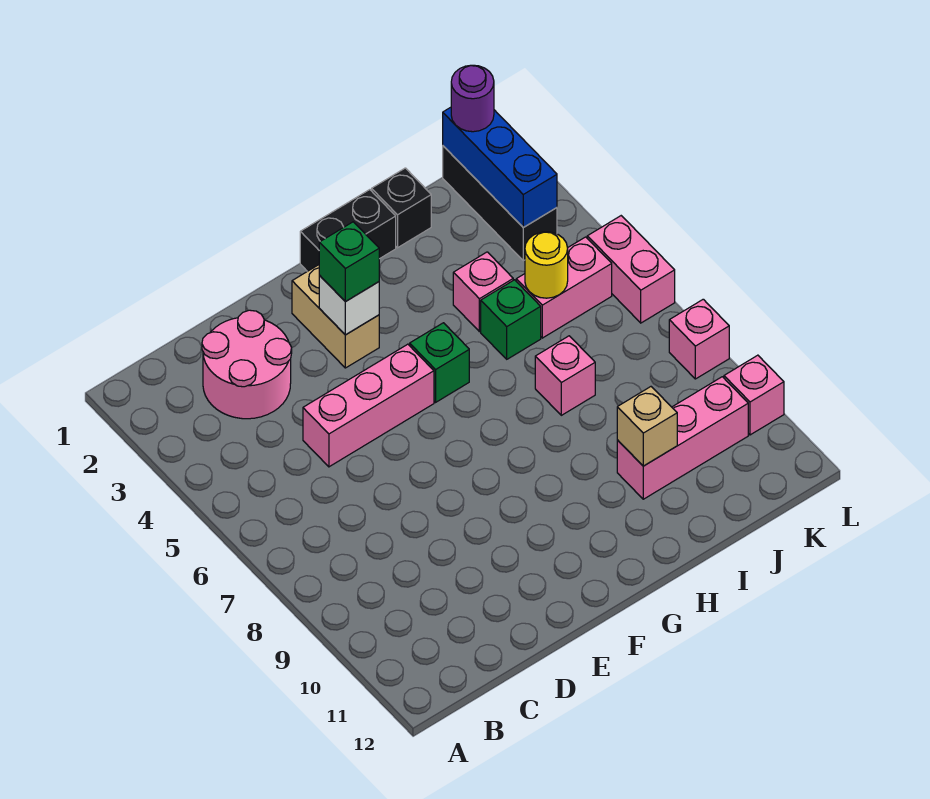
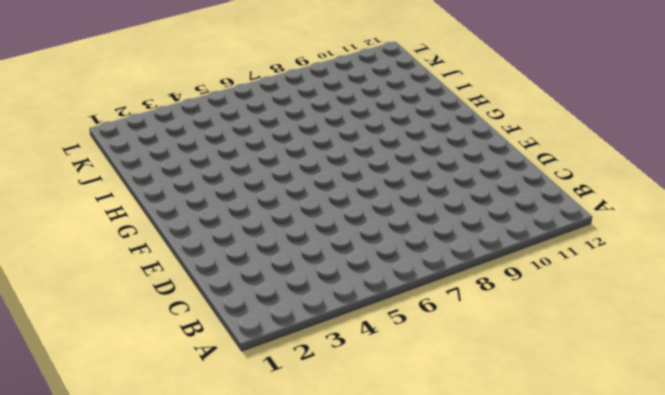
none -> pink round brick C2:D3 level 1
none -> pink brick D5:F5 level 1
none -> tan brick F2:F3 level 1

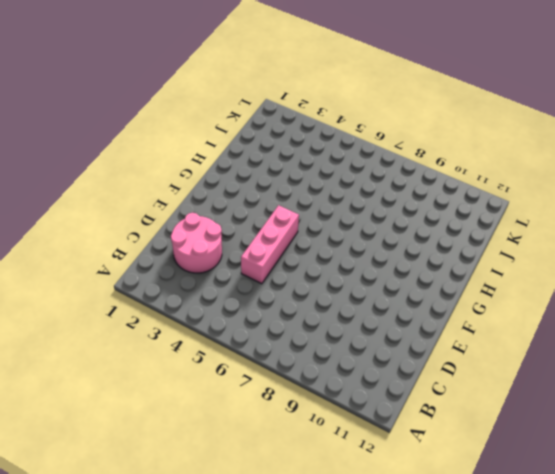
none -> tan brick F2:F3 level 1
none -> black brick G1:H1 level 1
none -> green brick G5 level 1

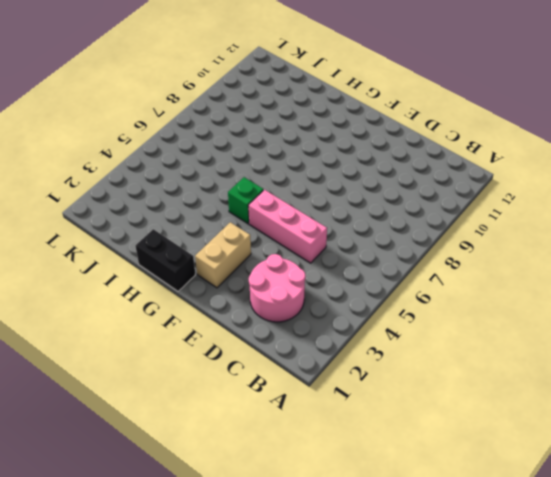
none -> black brick I1 level 1
none -> pink brick I4 level 1
none -> green brick I5 level 1

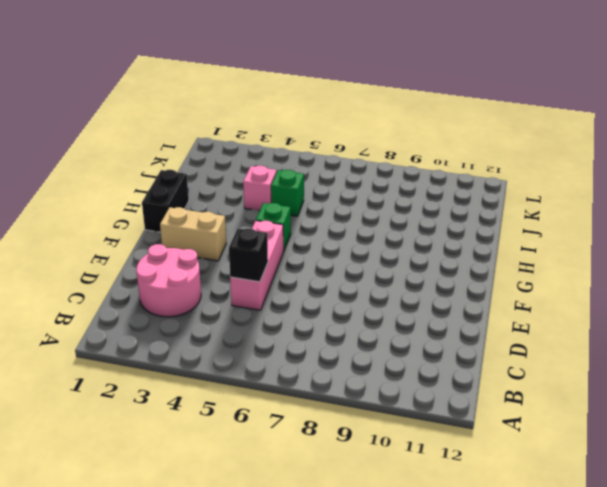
black brick D5 level 2 -> black brick I1 level 1
none -> pink brick I7 level 1
none -> pink brick I10:K10 level 1
none -> pink brick J5:K5 level 1

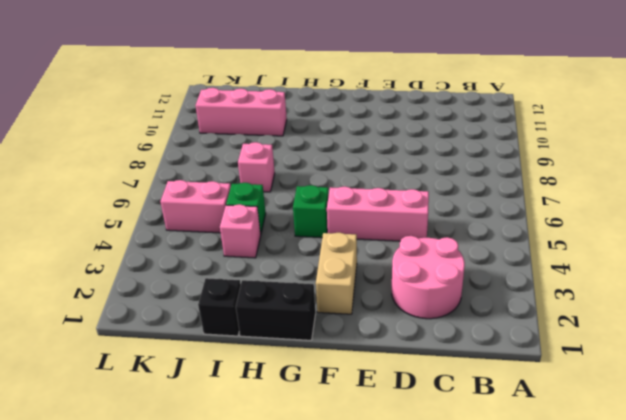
none -> black brick K1:K3 level 1
none -> pink brick L5:L6 level 1
none -> pink brick L8 level 1

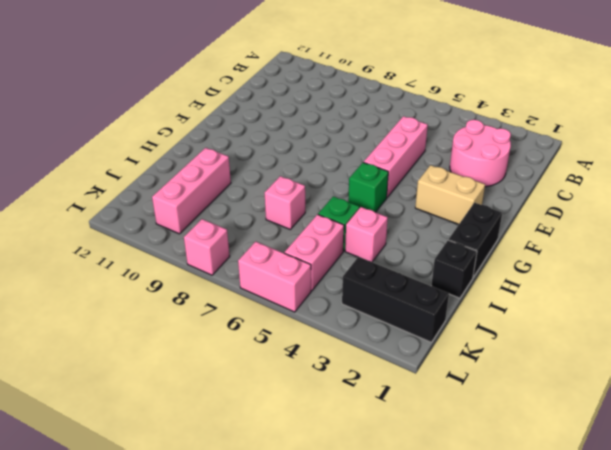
none -> pink brick L10 level 1
none -> white brick F3 level 2
none -> tan brick I10 level 2

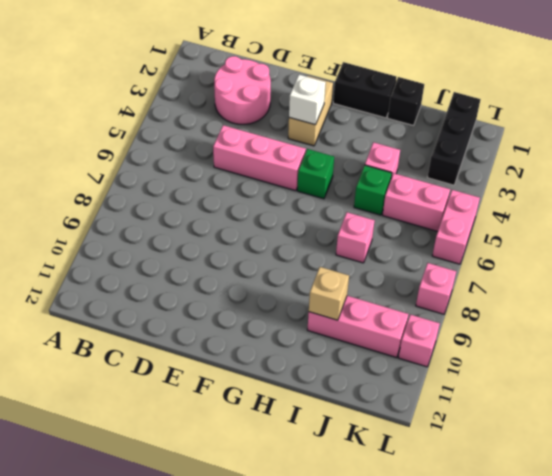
none -> yellow round brick J5 level 2
none -> blue brick K1:K3 level 2
none -> green brick F3 level 3

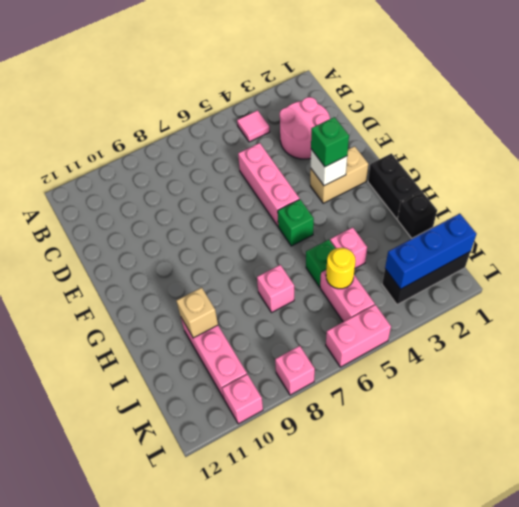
pink tile B4 level 1 -> none
none -> purple round brick K1 level 3

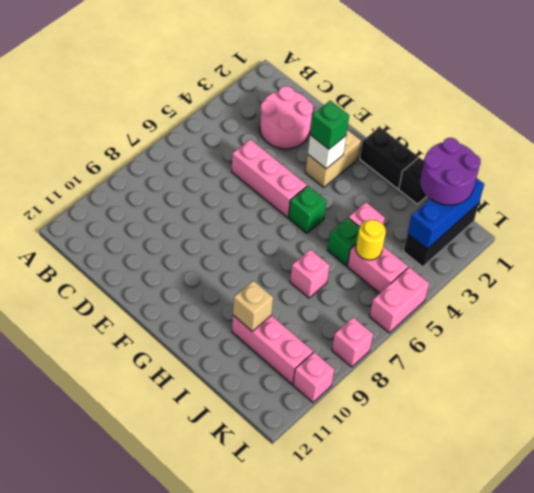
purple round brick J1:K2 level 3 -> purple round brick K1 level 3

